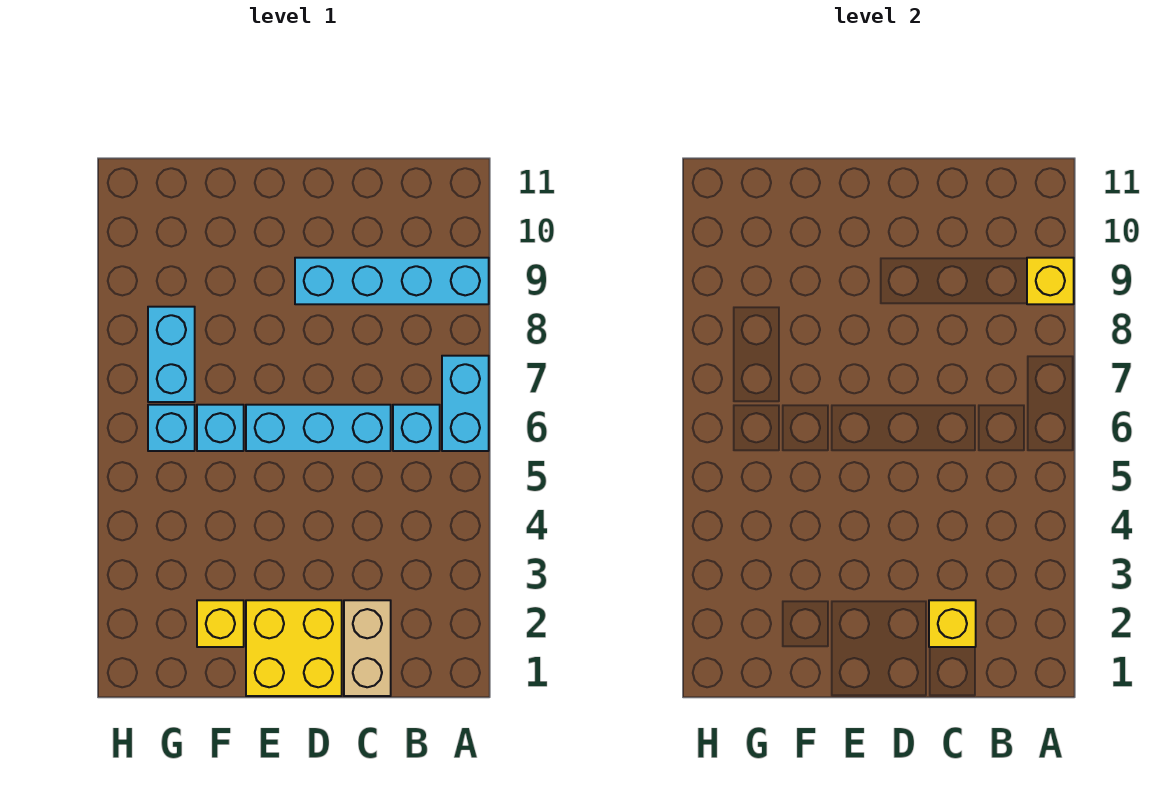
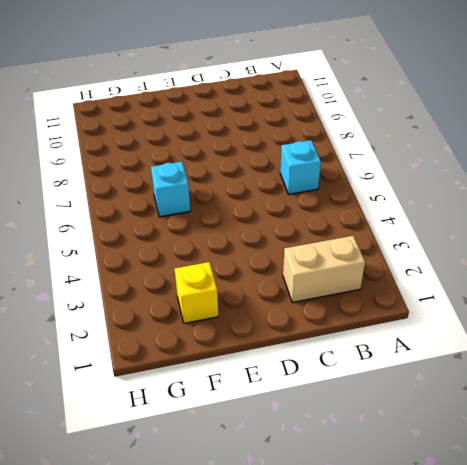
tan brick B2:C2 level 1 -> tan brick C1:C2 level 1
none -> cyan brick A6:A7 level 1
none -> cyan brick A9:D9 level 1
none -> cyan brick C6:E6 level 1

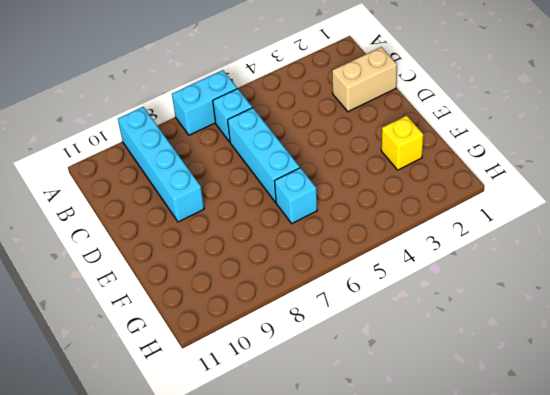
none -> yellow brick D1:E2 level 1
none -> cyan brick G6 level 1
none -> cyan brick G7:G8 level 1

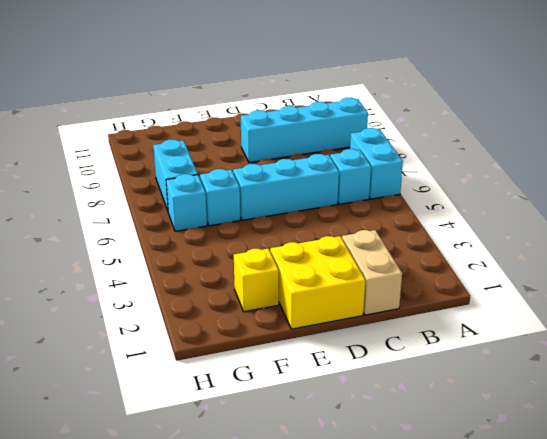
none -> yellow brick A9 level 2
none -> yellow brick C2 level 2

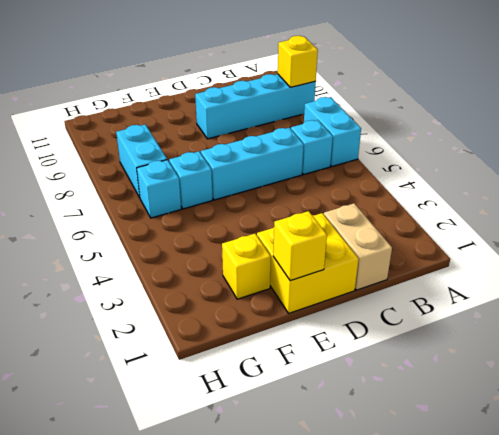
yellow brick E1 level 2 -> yellow brick C2 level 2

